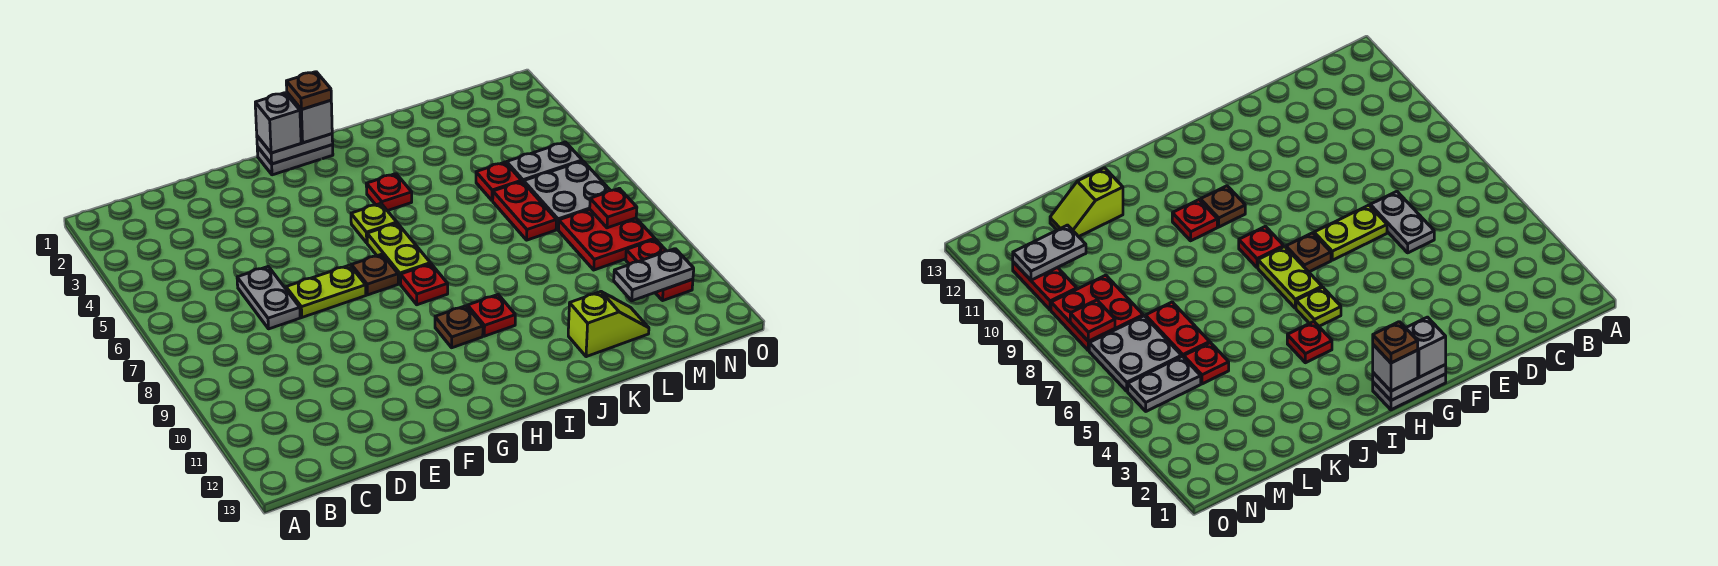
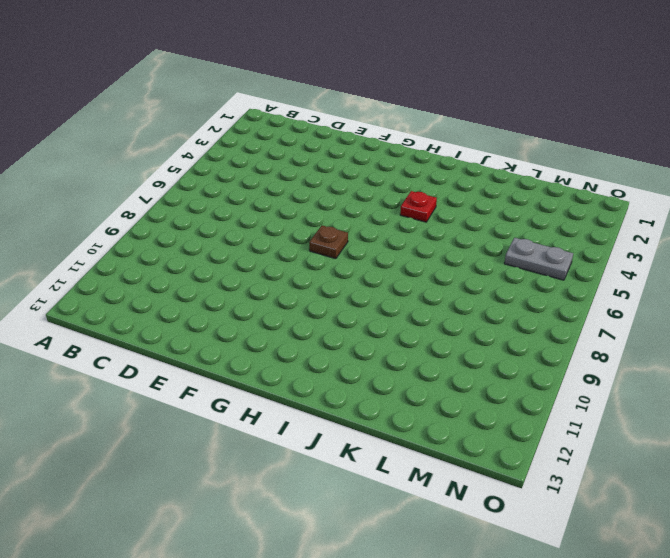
none -> grey plate D6:D7 level 1
none -> lime plate E7:F7 level 1
none -> grey plate G1:H1 level 1

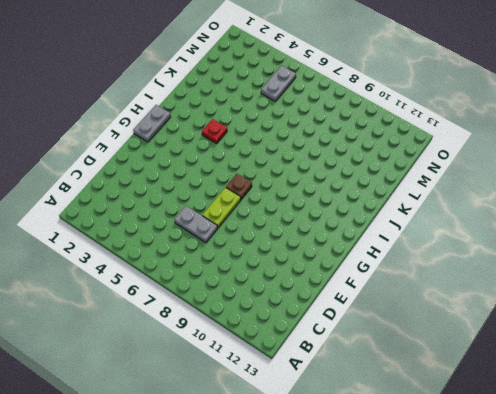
none -> lime plate H5 level 1
none -> lime plate H6:H7 level 1
none -> red plate H8 level 1

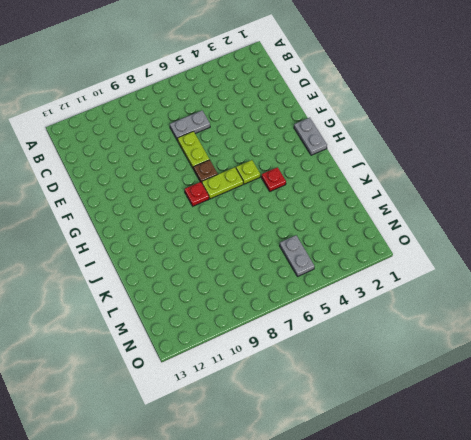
none -> brown plate H10 level 1
none -> red plate I10 level 1
none -> lime slope K12:L12 level 1 top K

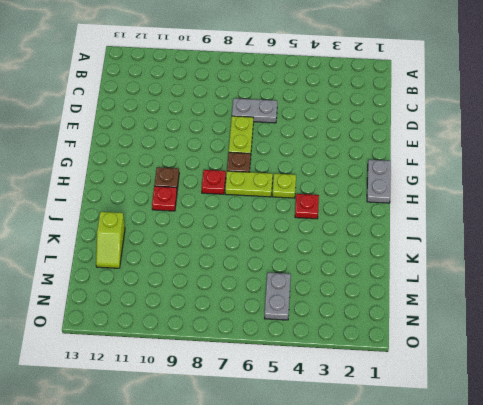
none -> red plate L5 level 1
none -> red plate L6:L7 level 1
none -> grey plate M6:N7 level 1

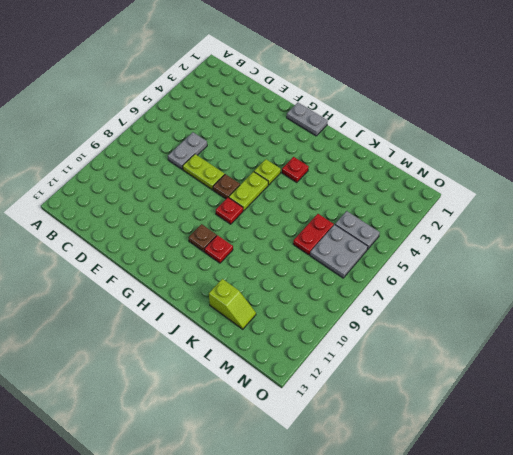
none -> red plate L5 level 1
none -> red plate M8:N9 level 1
none -> red plate N10:N11 level 1

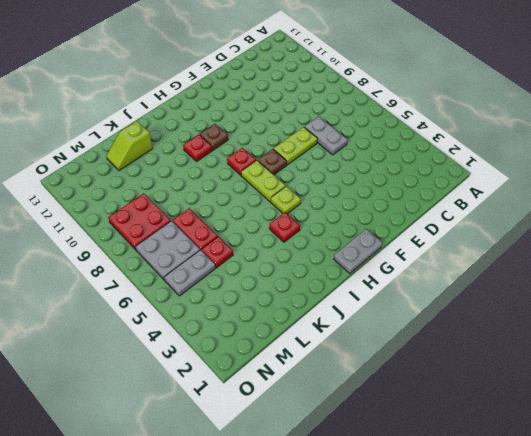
none -> red plate N10:N11 level 1
none -> grey plate G1:H1 level 2
none -> grey plate M11:N11 level 2

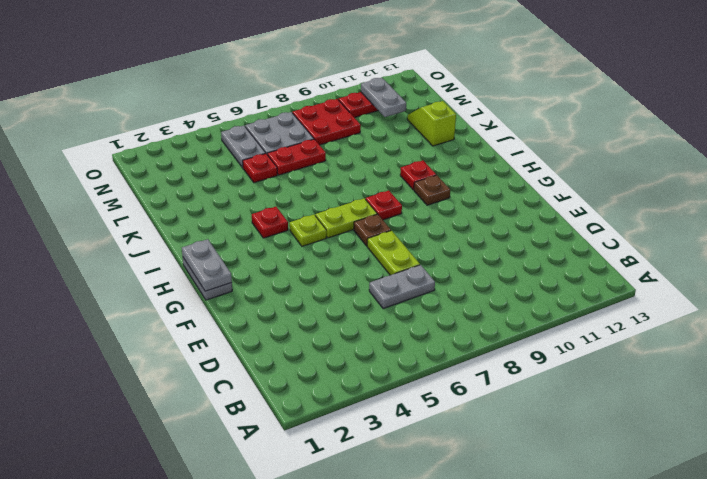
none -> red plate N8 level 2
none -> grey brick G1 level 3
none -> grey brick H1 level 3

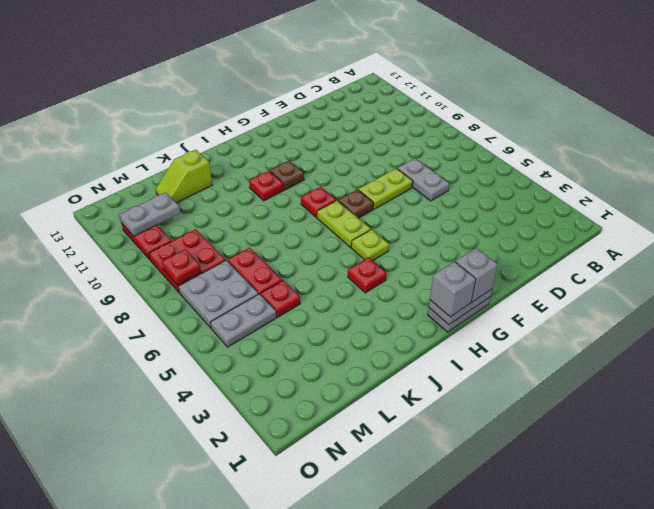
none -> brown plate H1 level 4

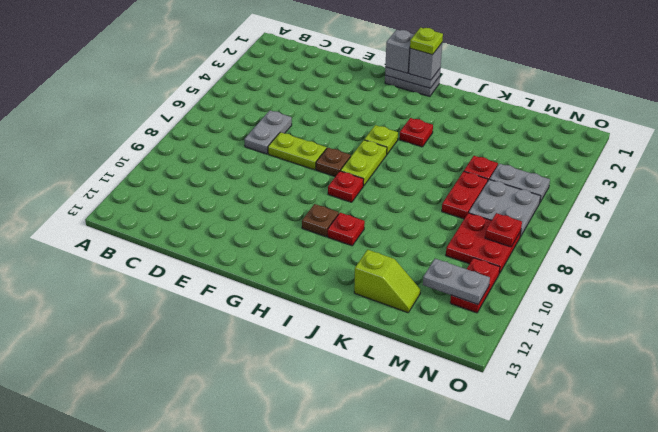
lime plate H1 level 4 -> brown plate H1 level 4

